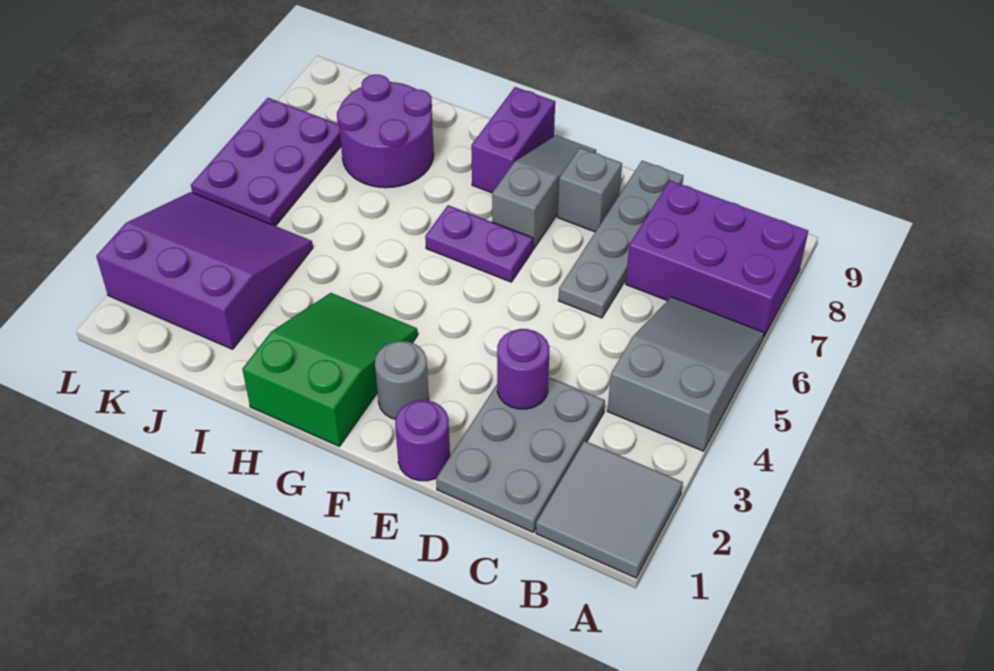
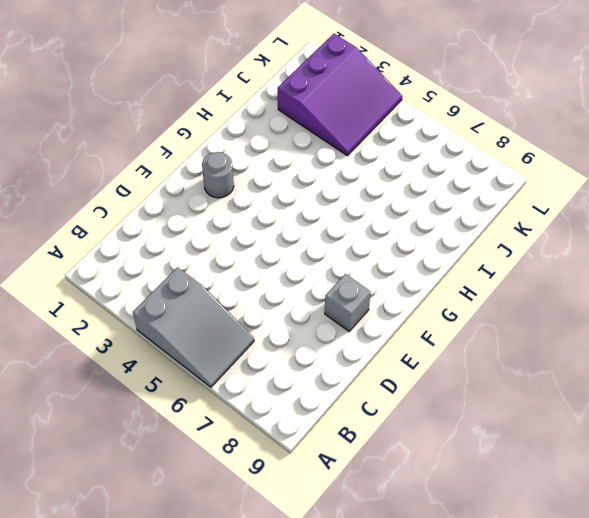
none -> grey tile A1:B2 level 1
none -> purple brick A7:C8 level 1
none -> grey plate C1:D3 level 1

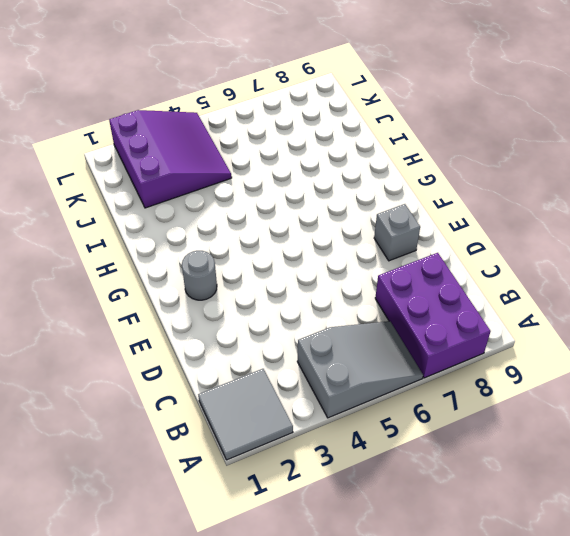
none -> grey plate C1:D3 level 1
none -> grey plate D6:D9 level 1
none -> purple round brick E1 level 1

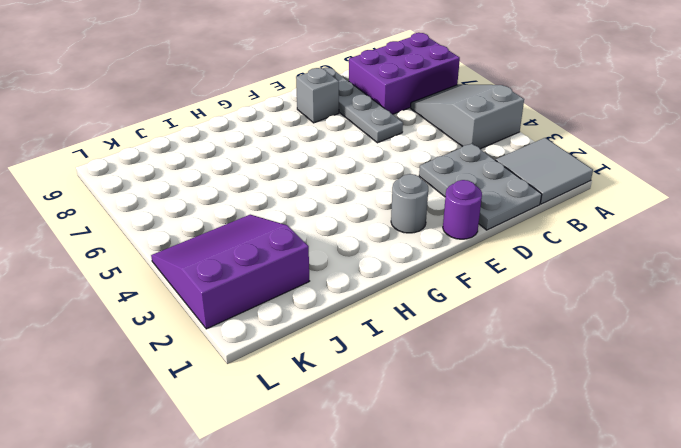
none -> purple plate F6:G6 level 1
none -> grey slope F7:F9 level 1 top 7
none -> green slope G1:H3 level 1 top 1

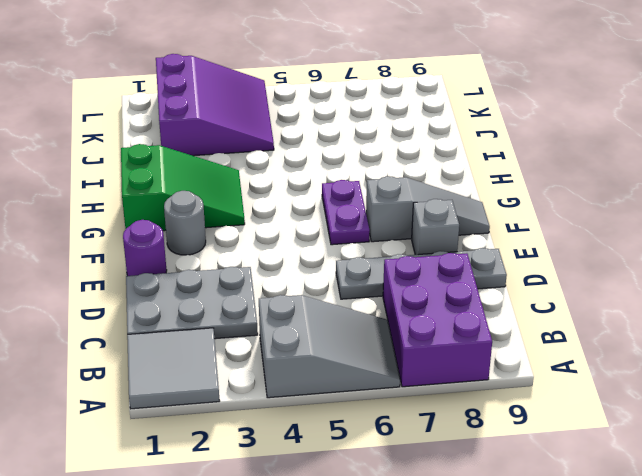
none -> purple brick G8:G9 level 1
none -> purple round brick I7:J8 level 1
none -> purple plate K5:L7 level 1

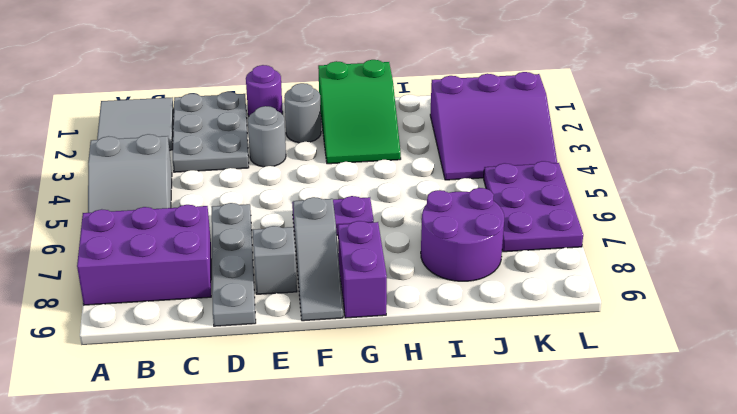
grey round brick E3 level 1 -> none
none -> purple round brick D3 level 2

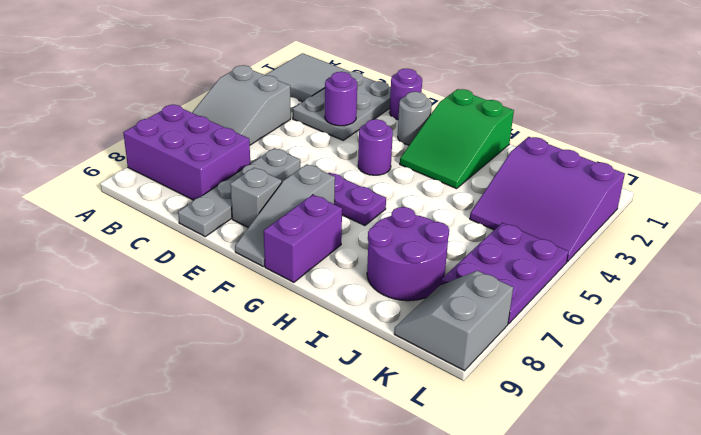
purple round brick F4 level 1 -> none
grey slope K8:L9 level 1 top L -> none

